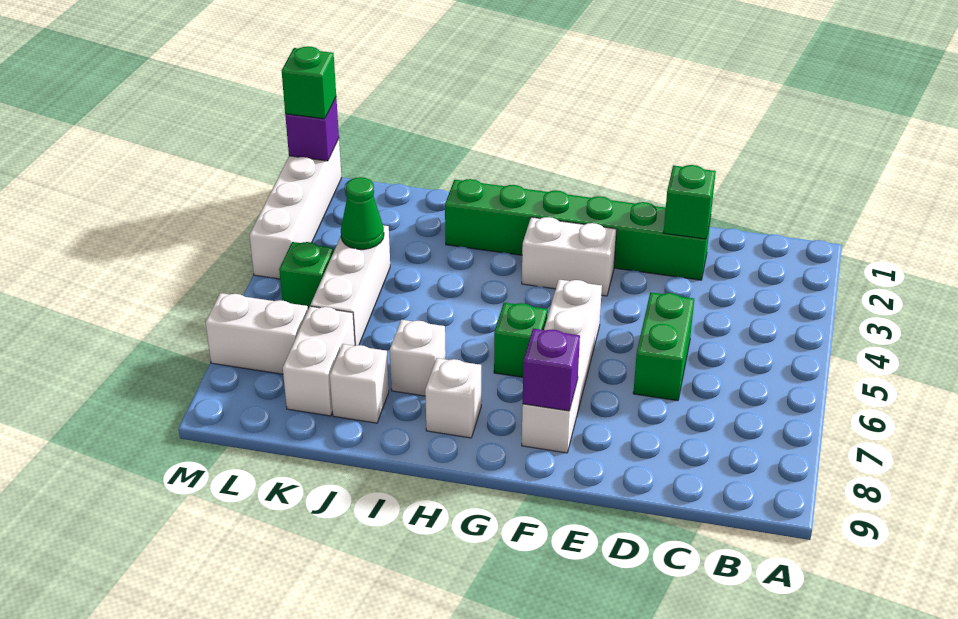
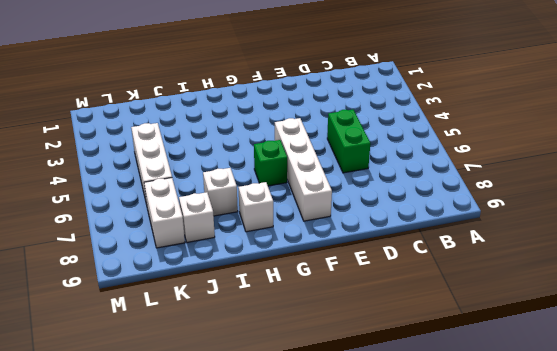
none -> green brick D2:I2 level 1
none -> white brick F3:G3 level 1
none -> green brick L5 level 1

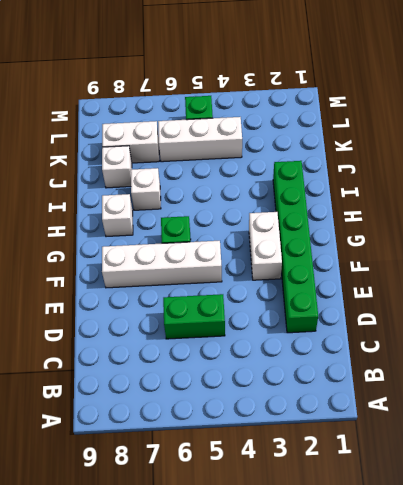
none -> white brick L7:M7 level 1
none -> white brick M1:M4 level 1
none -> green brick D2 level 2

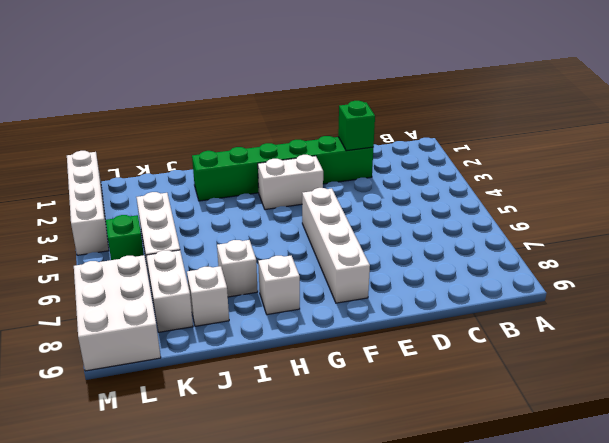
white brick L7:M9 level 1 -> white brick L7:M7 level 1
none -> green brick D5:D6 level 1
none -> green brick G6 level 1
none -> purple brick F8 level 2

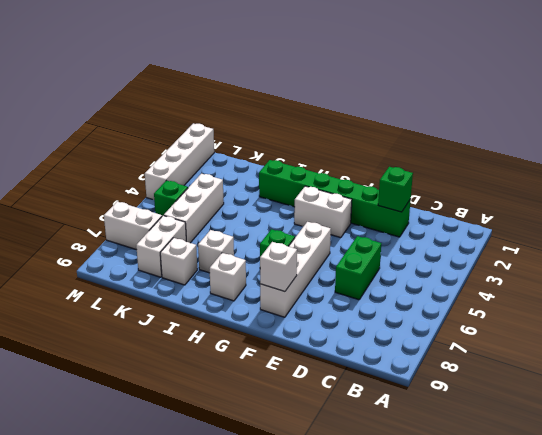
white brick F8 level 2 -> purple brick F8 level 2
none -> green cone K4 level 2
none -> purple brick M1 level 2
none -> green brick M1 level 3

